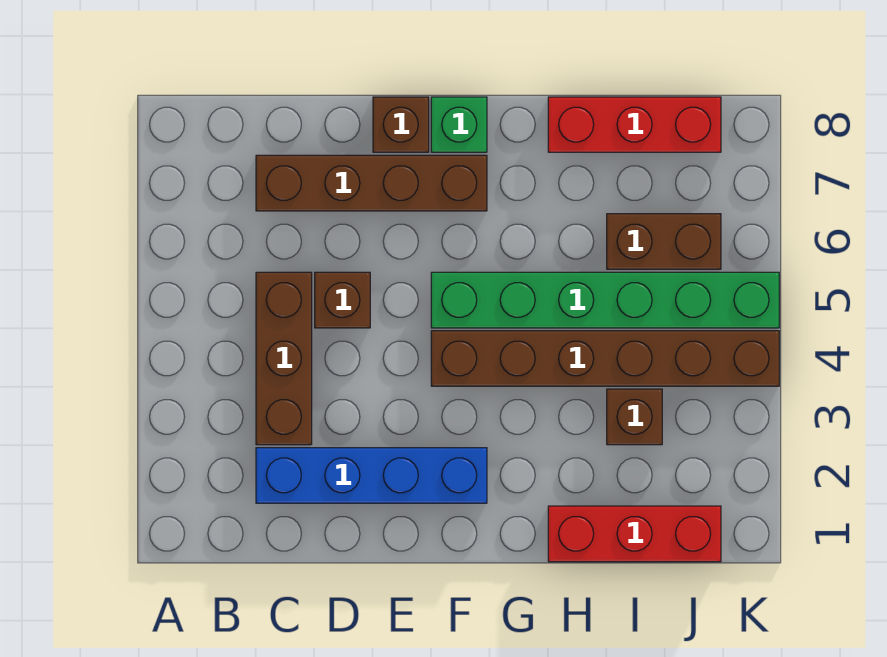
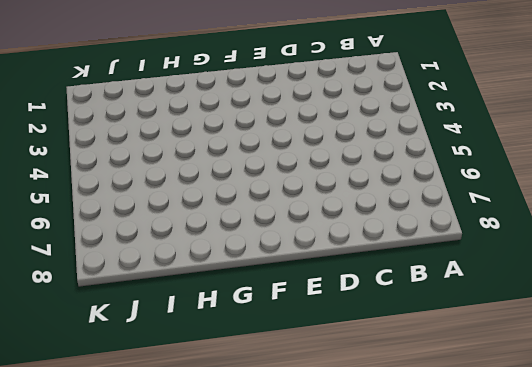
none -> blue brick C2:F2 level 1
none -> brown brick C3:C5 level 1
none -> brown brick C7:F7 level 1

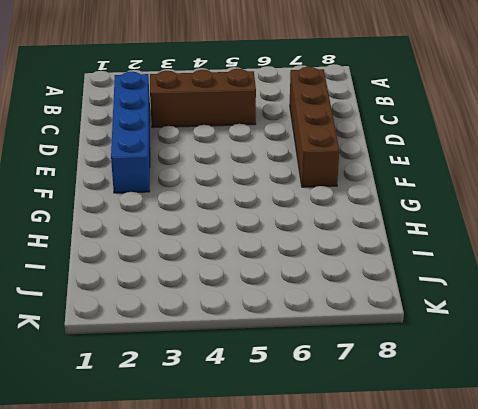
none -> brown brick D5 level 1
none -> brown brick E8 level 1
none -> brown brick F4:K4 level 1

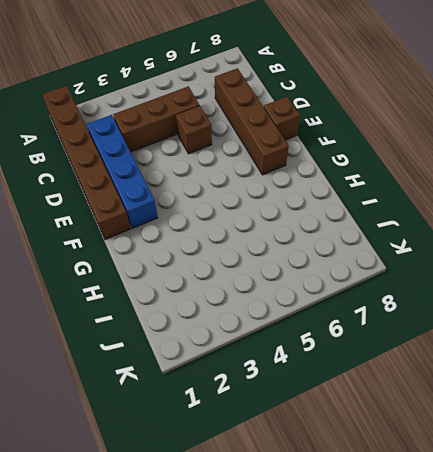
brown brick A1:F1 level 1 -> brown brick F4:K4 level 1
none -> green brick F5:K5 level 1
none -> green brick F8 level 1
none -> red brick H1:J1 level 1

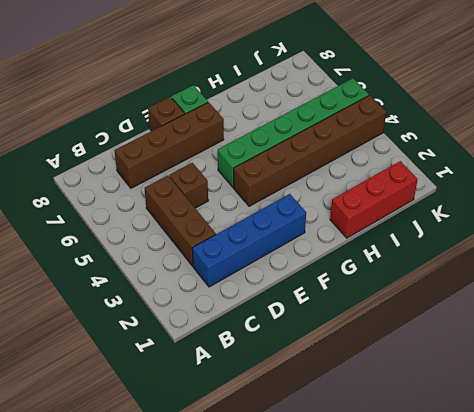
none -> red brick H8:J8 level 1
none -> brown brick I3 level 1
none -> brown brick I6:J6 level 1

